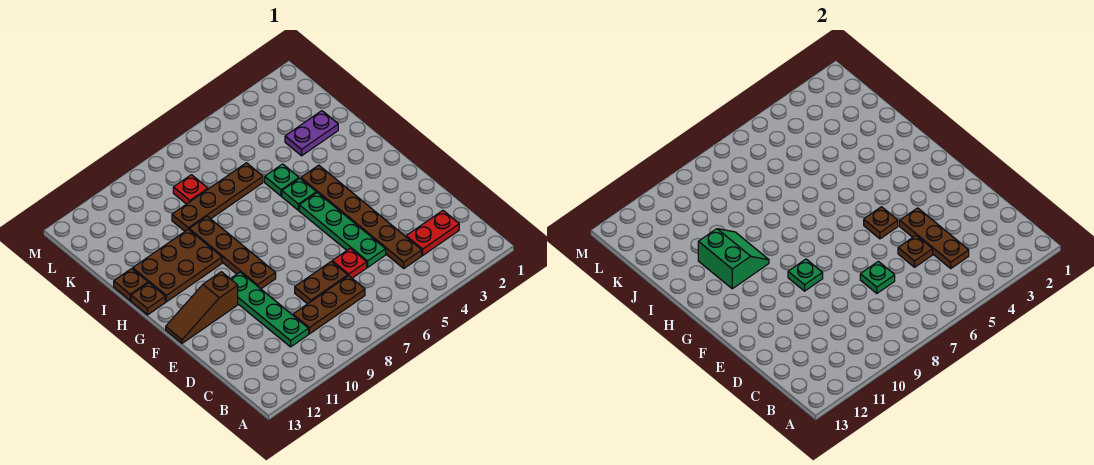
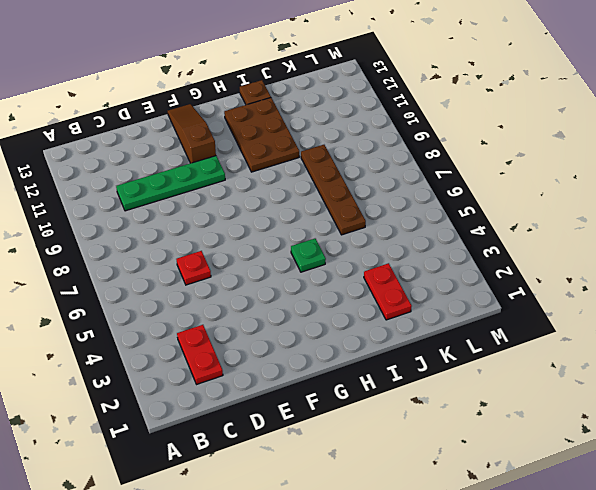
red plate J2:J3 level 1 -> purple plate J2:J3 level 1
none -> brown plate C4:H4 level 1
none -> brown plate C7:C9 level 1
none -> green plate D5:G5 level 1

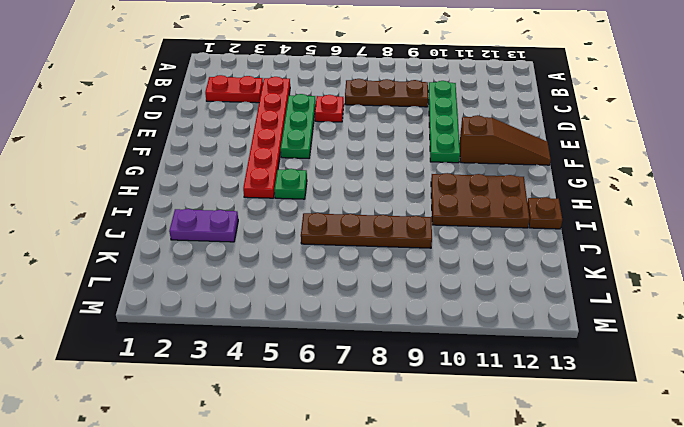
red plate C4:H4 level 1 -> brown plate C4:H4 level 1
green plate D5:F5 level 1 -> green plate D5:G5 level 1
none -> brown plate D7:D8 level 1
none -> brown plate F9:I9 level 1
none -> brown plate H13 level 1

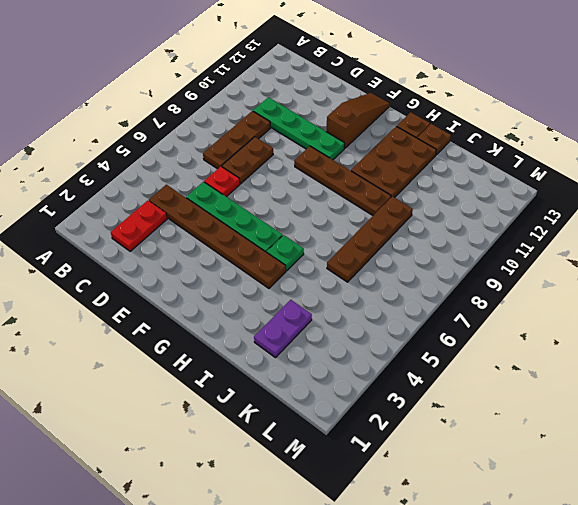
none -> green plate I5 level 1
none -> red plate K8 level 1
none -> brown plate C4:E4 level 2

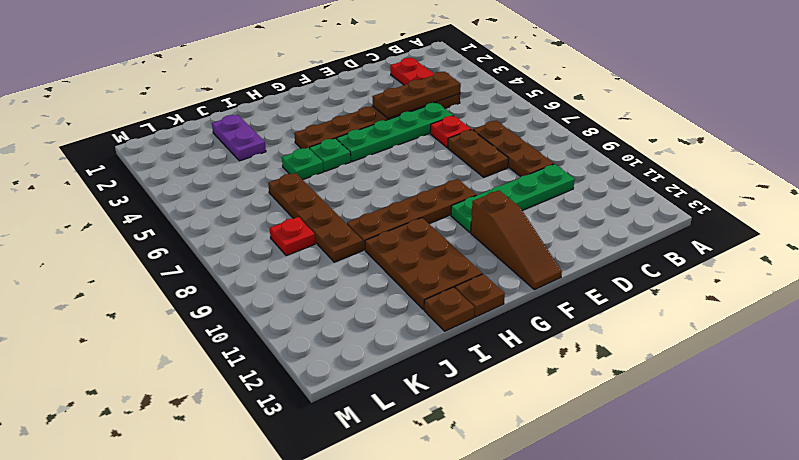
none -> brown plate D5 level 2
none -> green plate D7 level 2
none -> brown plate F5 level 2

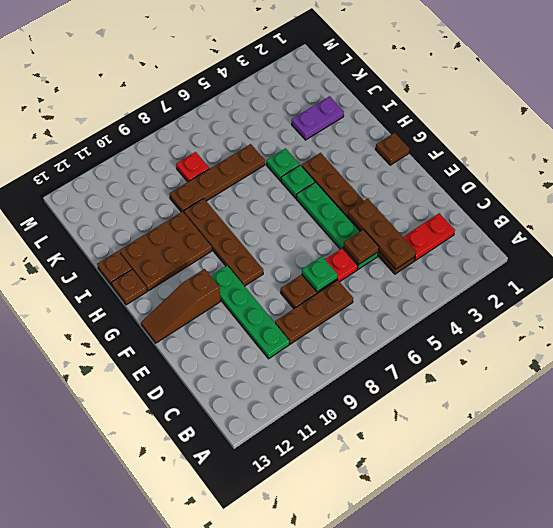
brown plate G1 level 1 -> brown plate F5 level 2
none -> green plate F9 level 2
none -> green slope H10:I11 level 2 top 11

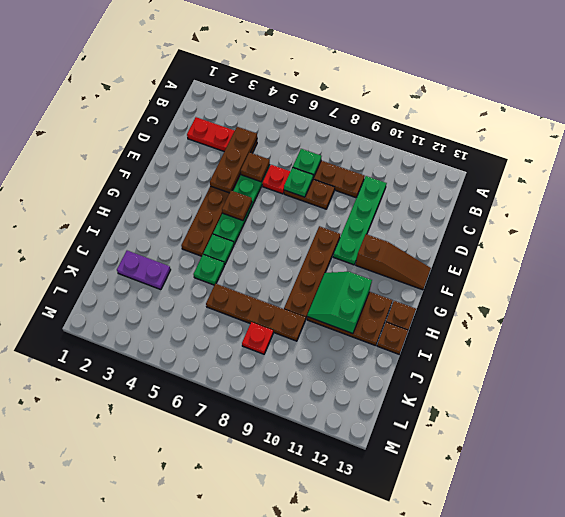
green plate C7 level 2 -> green plate F9 level 2

